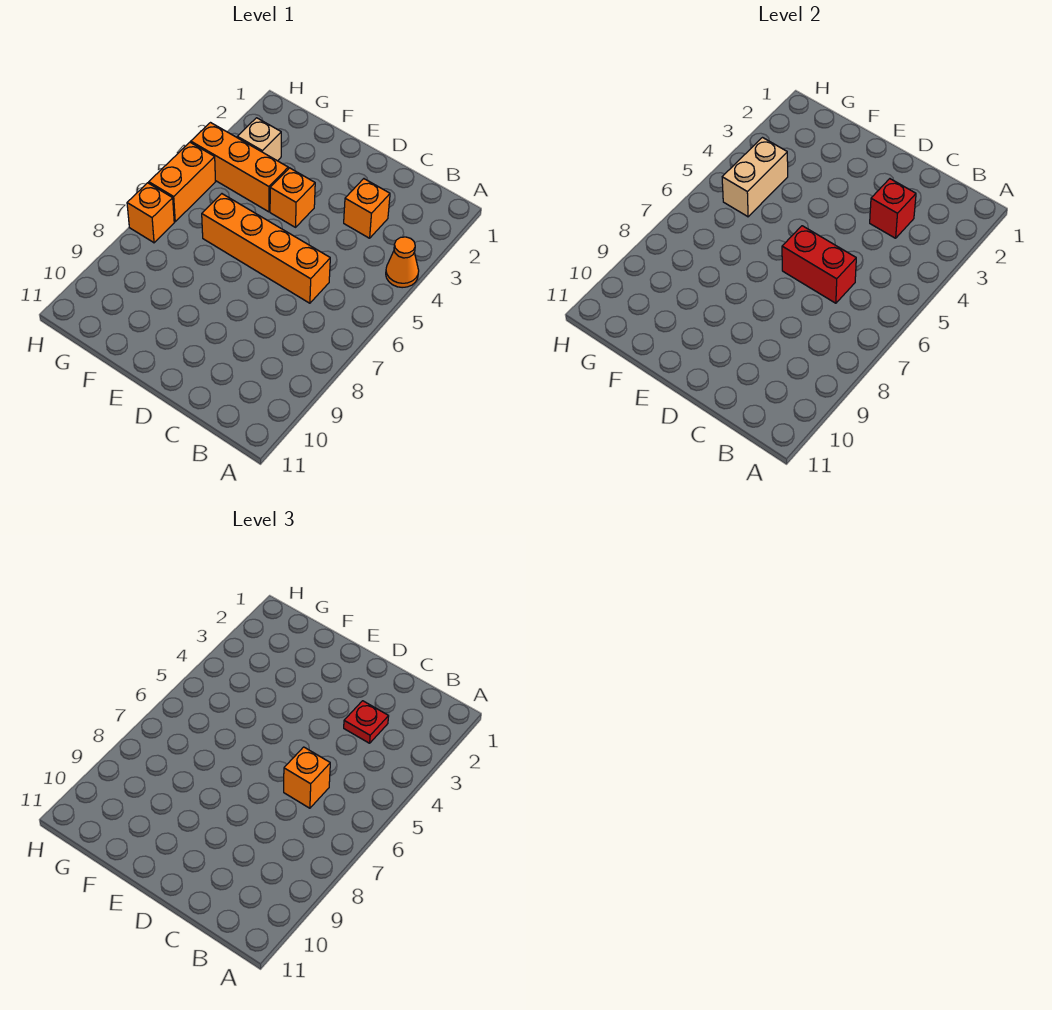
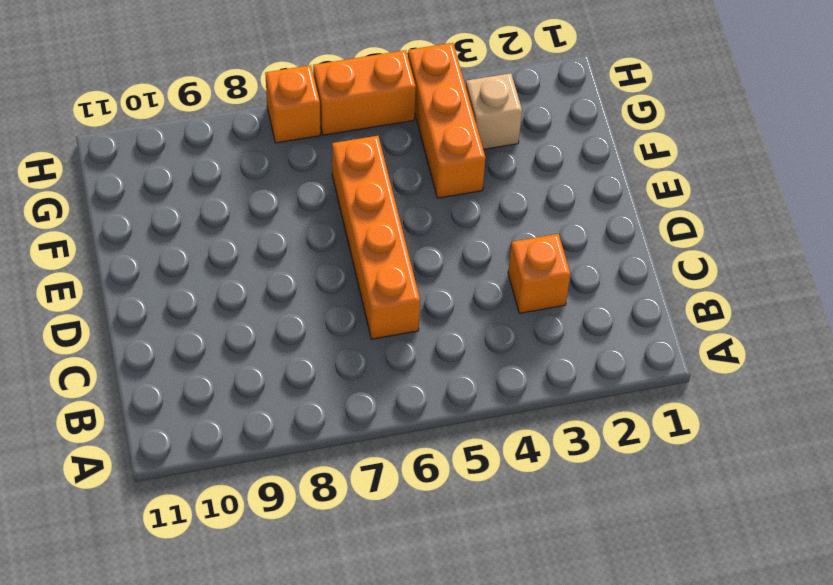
none -> orange cone A4 level 1
none -> orange brick E4 level 1
none -> red brick C3 level 2

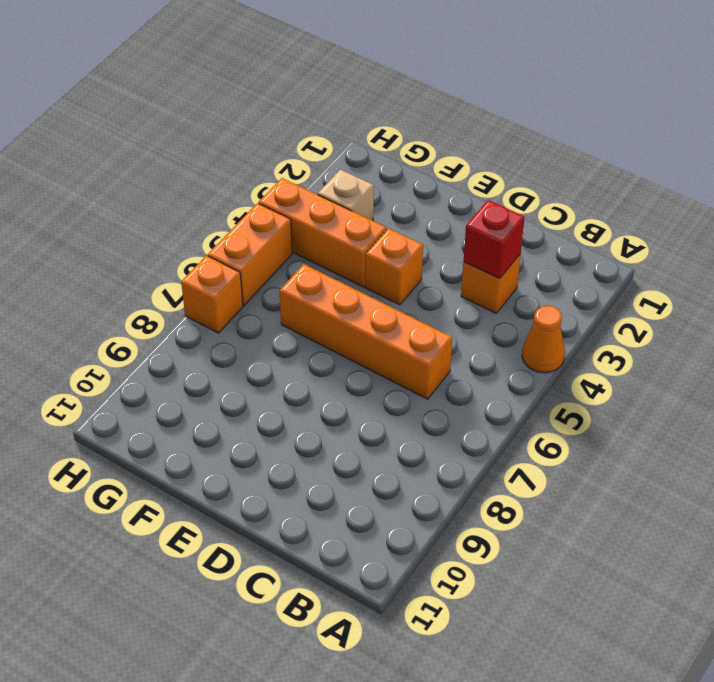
none -> red brick C6:D6 level 2
none -> tan brick G4:G5 level 2
none -> red plate C3 level 3

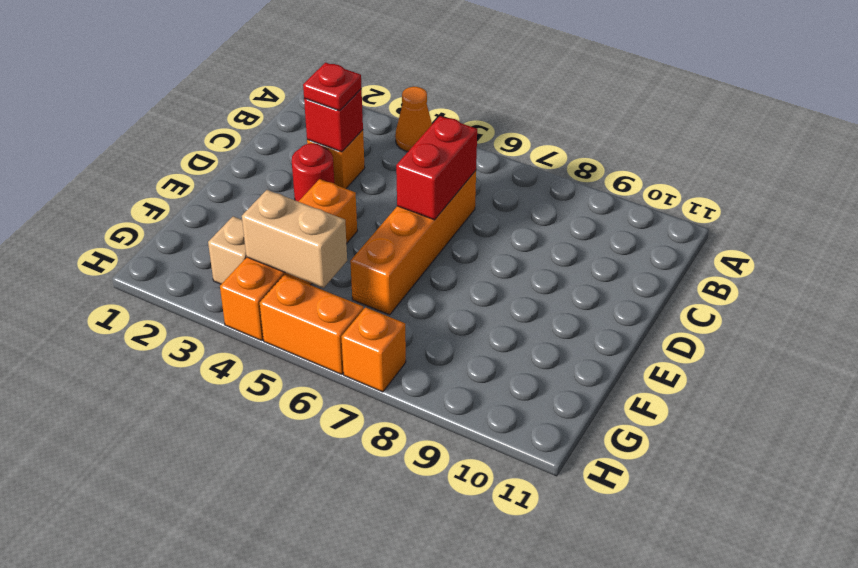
red round brick D3 level 1 -> none
none -> orange brick C6 level 3

